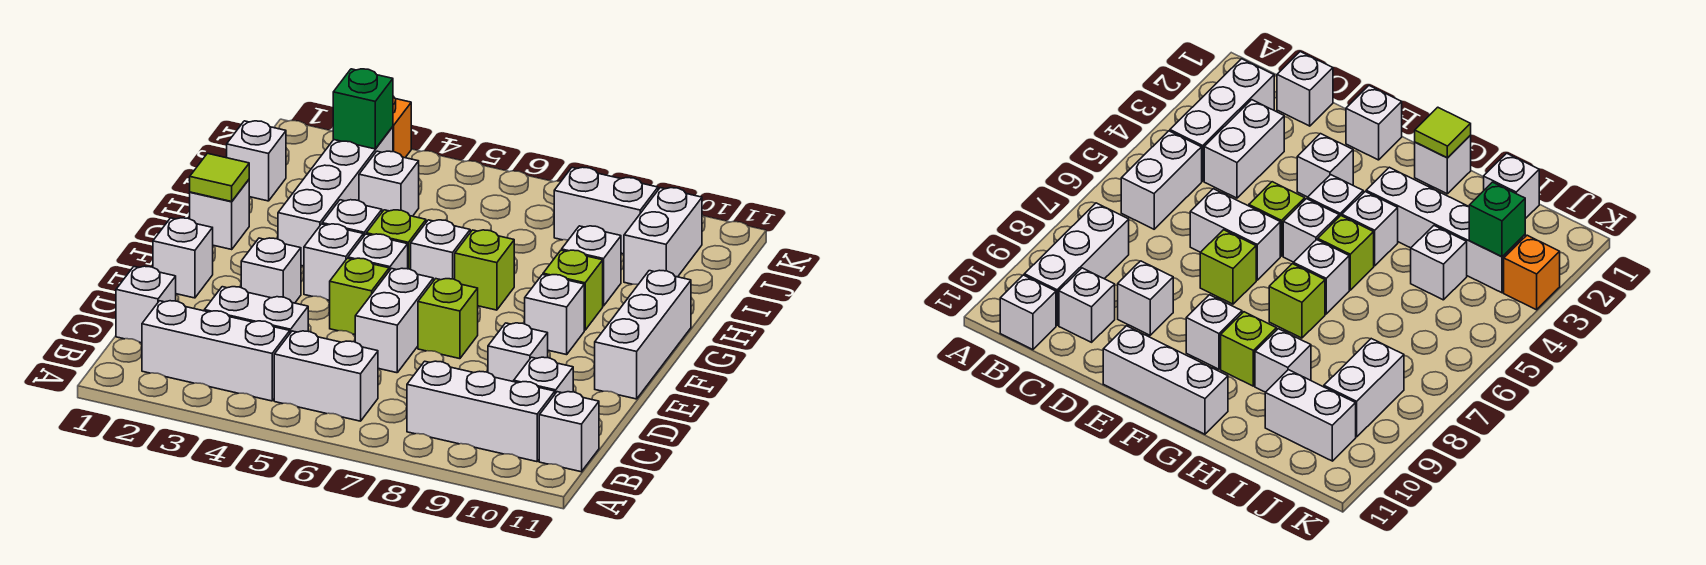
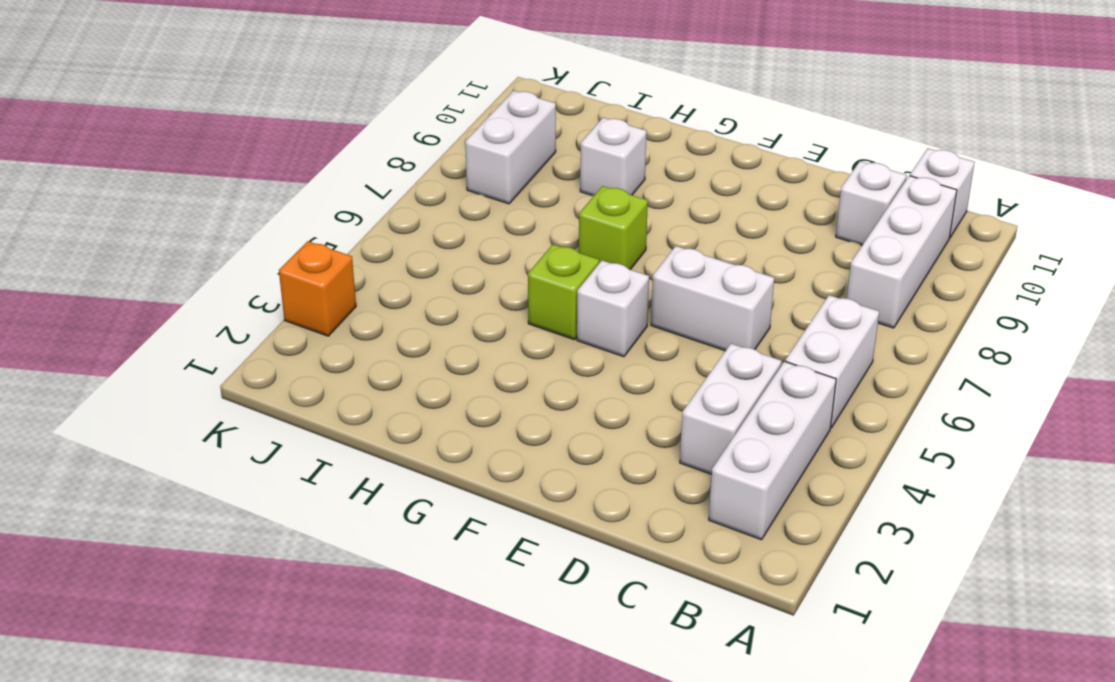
none -> white brick C1 level 1
none -> white brick D9 level 1
none -> white brick E1 level 1
none -> white brick E3 level 1

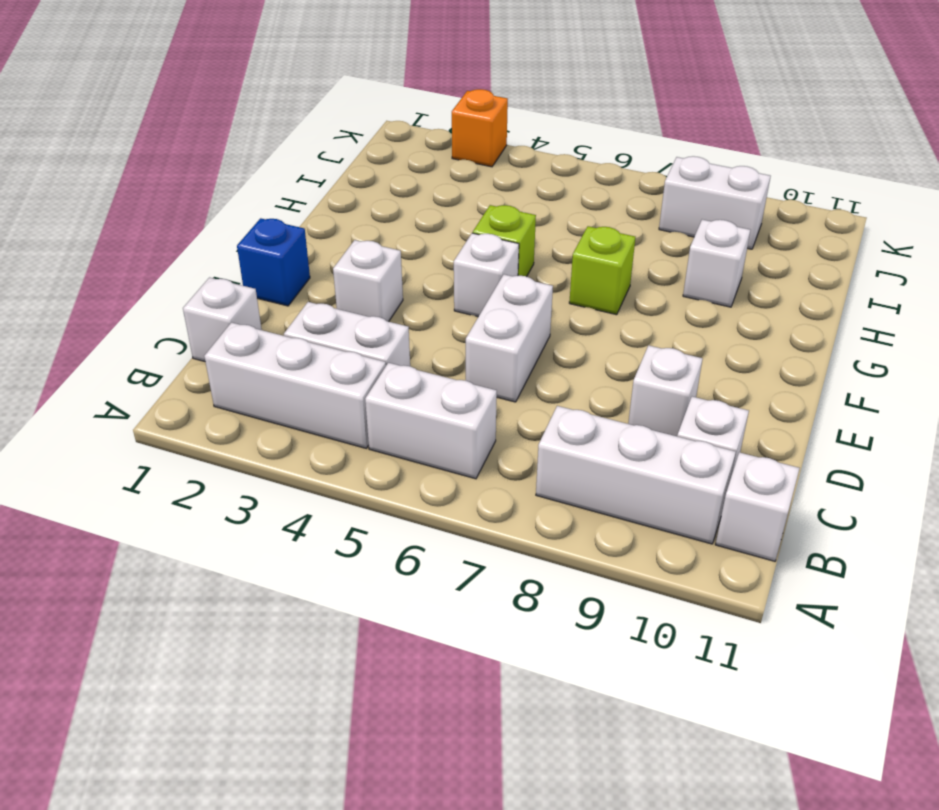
blue brick E1 level 1 -> white brick E1 level 1
none -> lime brick E5 level 1
none -> lime brick E7 level 1
none -> white brick E11:G11 level 1
none -> white brick F4 level 1

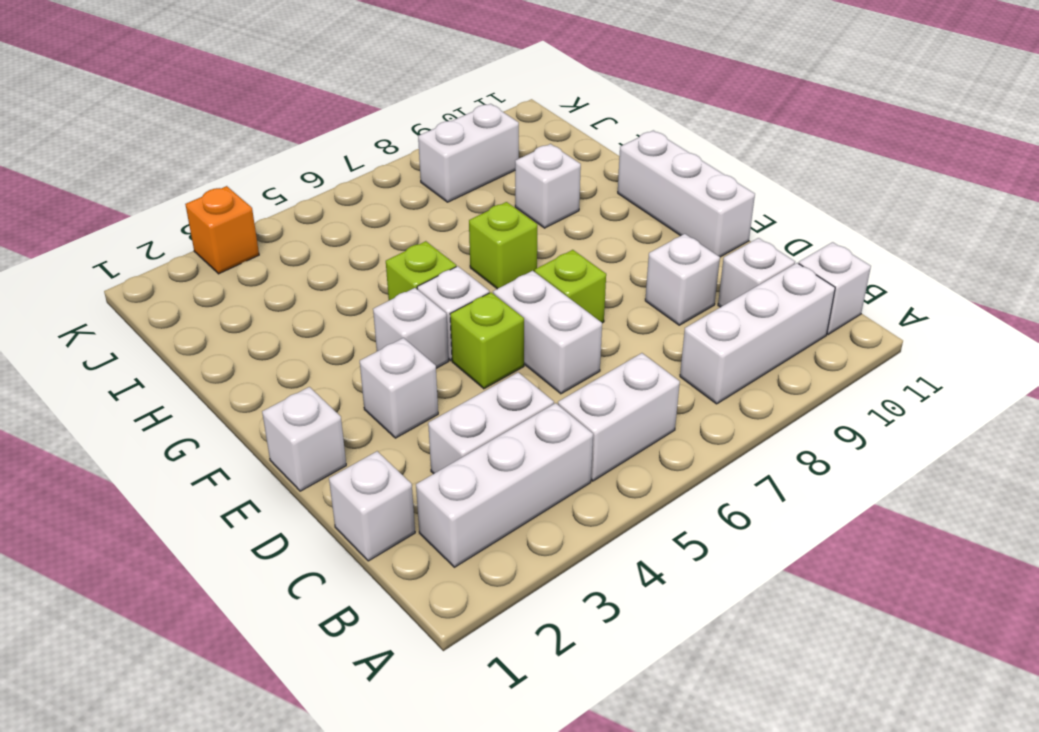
none -> white brick F9 level 1
none -> white brick G1 level 1
none -> white brick G3:J3 level 1
none -> white brick G4 level 1

